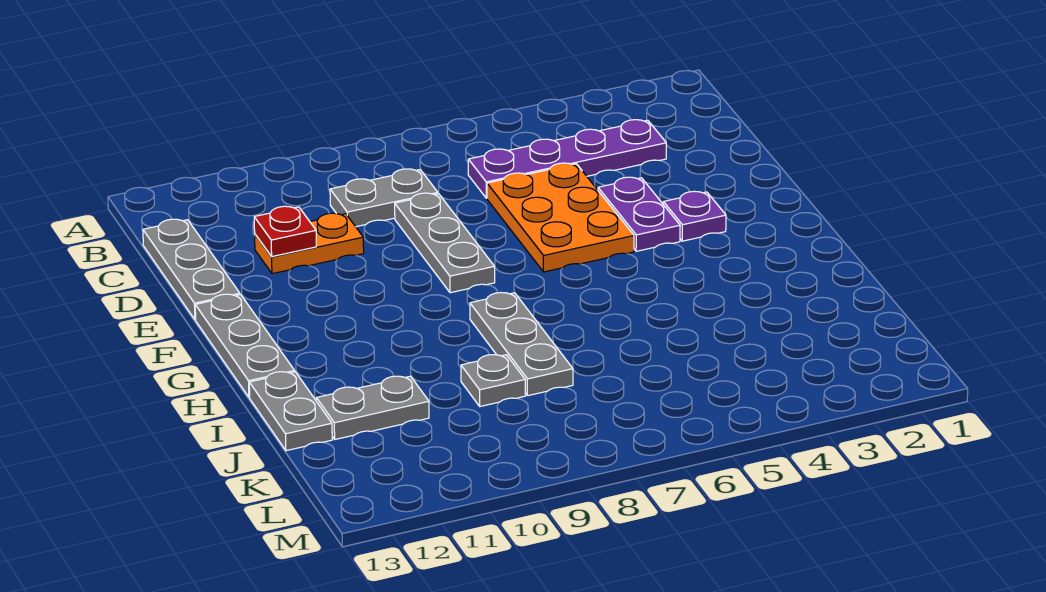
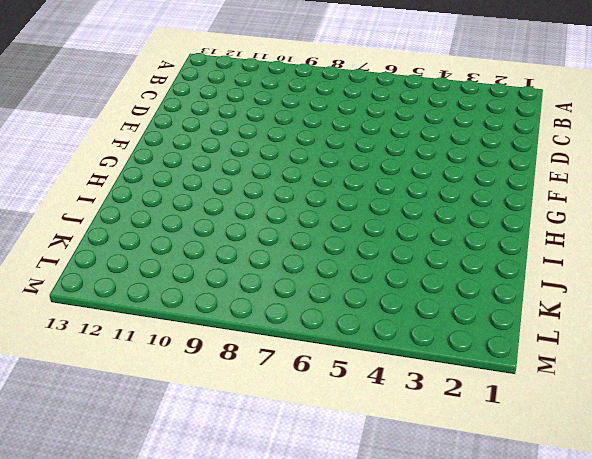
none -> purple plate C3:C6 level 1
none -> grey plate C8:C9 level 1
none -> grey plate C13:E13 level 1

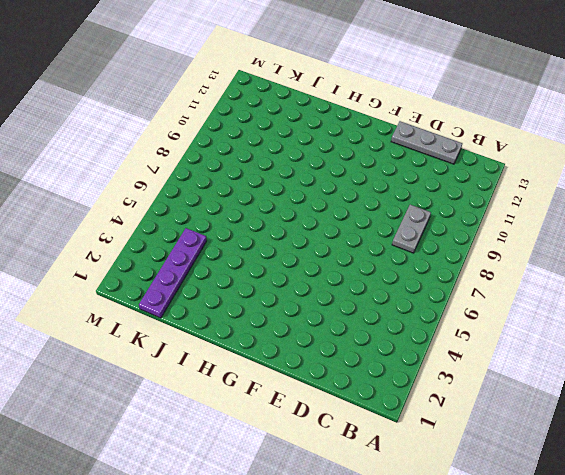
purple plate K1:K4 level 1 -> purple plate C3:C6 level 1
none -> orange plate D5:F6 level 1
none -> grey plate D8:F8 level 1
none -> orange plate D10:D11 level 1

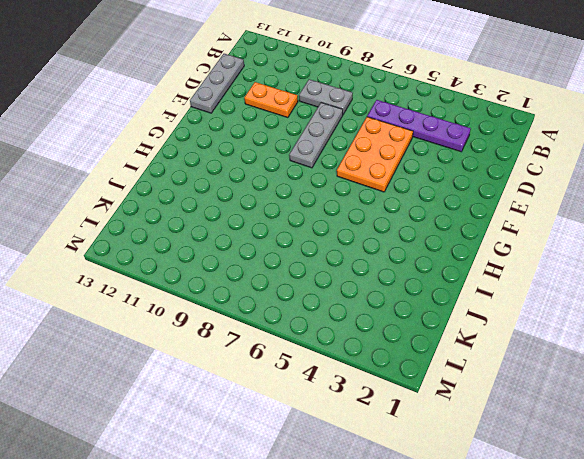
none -> purple plate E4:F4 level 1
none -> purple plate F3 level 1
none -> grey plate F13:H13 level 1

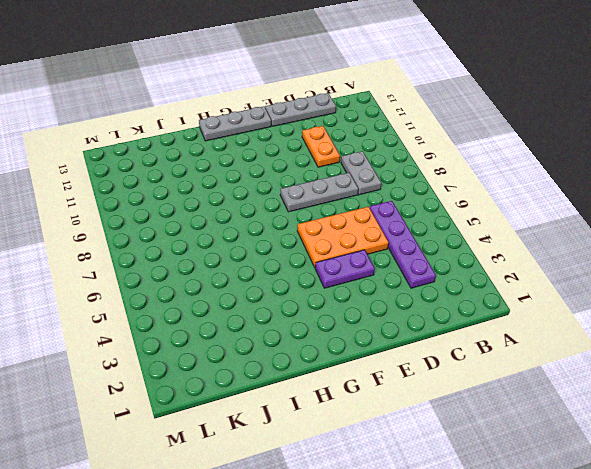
none -> purple plate F3 level 1
none -> grey plate H8:J8 level 1
none -> grey plate I13:J13 level 1

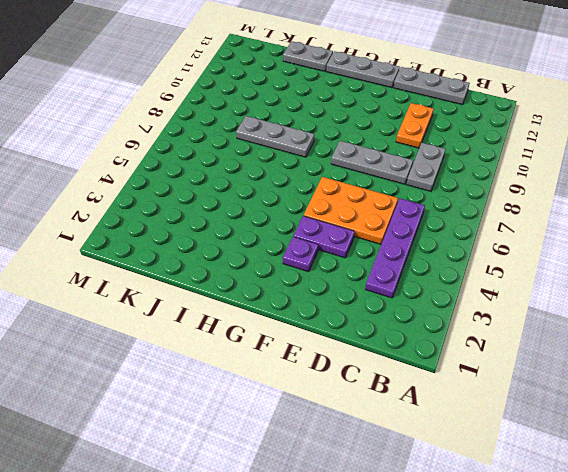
none -> grey plate J9 level 1
none -> grey plate J11:J12 level 1
none -> red plate D11 level 2

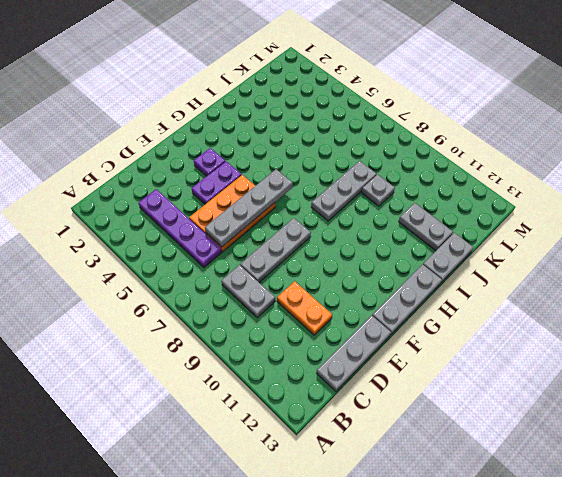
grey plate D6:G6 level 2 -> none
none -> red plate D11 level 2

